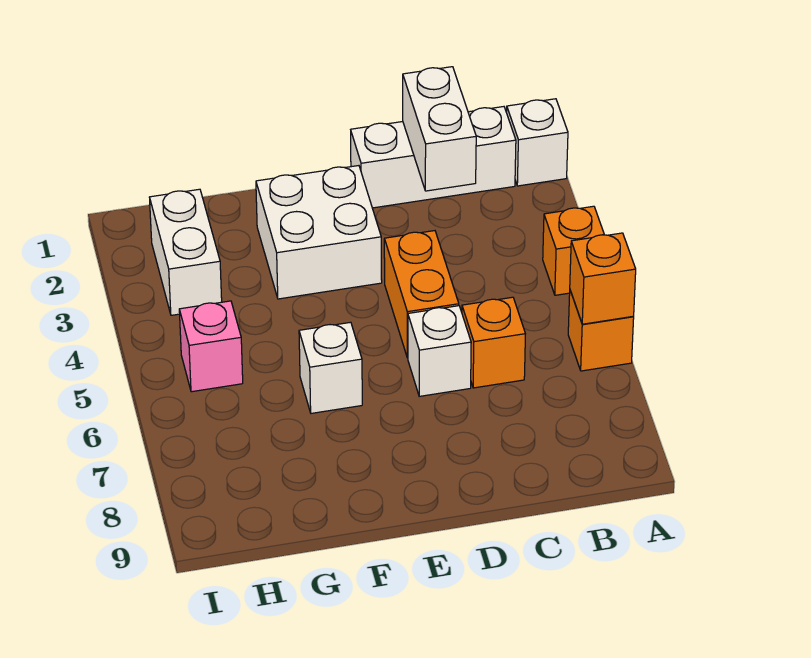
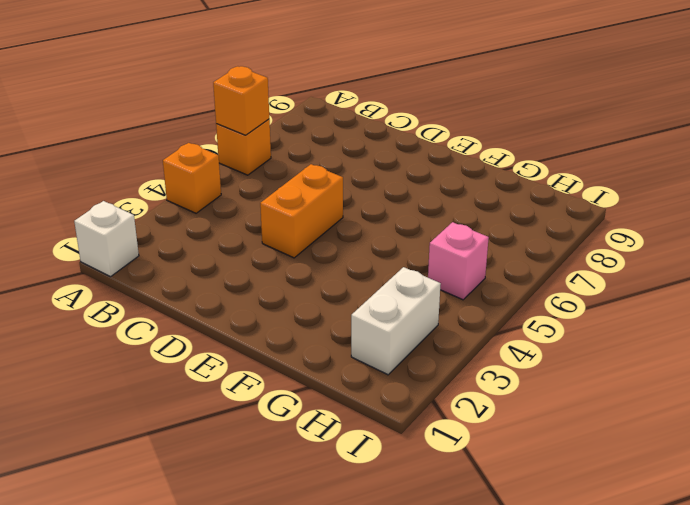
none -> white brick B1:D1 level 1
none -> orange brick C6 level 1
none -> white brick D6 level 1

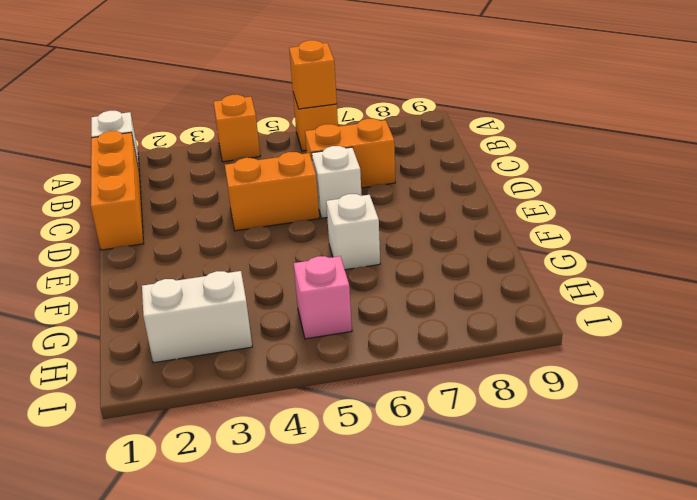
orange brick B1:D1 level 1 -> white brick B1:D1 level 1
orange brick C6:C7 level 1 -> orange brick C6 level 1
none -> white brick E2:F3 level 1
none -> white brick C1:C2 level 2

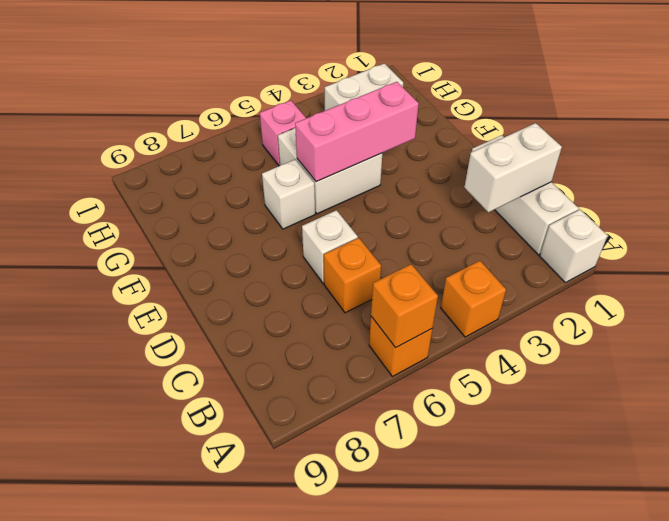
pink brick F3:F5 level 2 -> none
white brick F4:G5 level 1 -> white brick E2:F3 level 1
none -> orange brick D4:D5 level 1

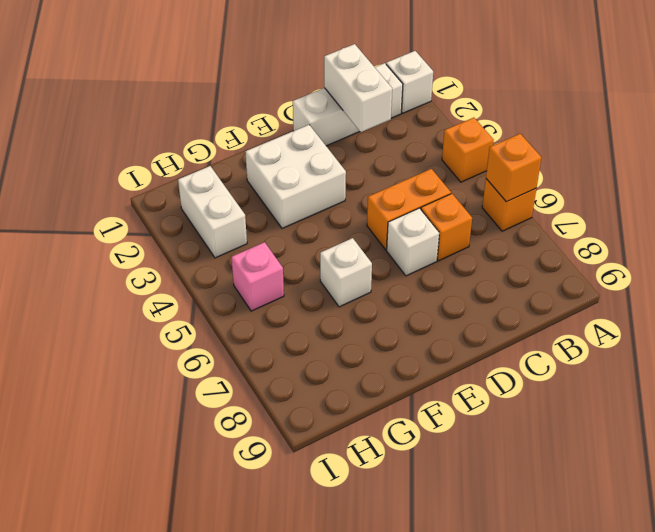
orange brick C5:D5 level 1 -> orange brick D4:D5 level 1

